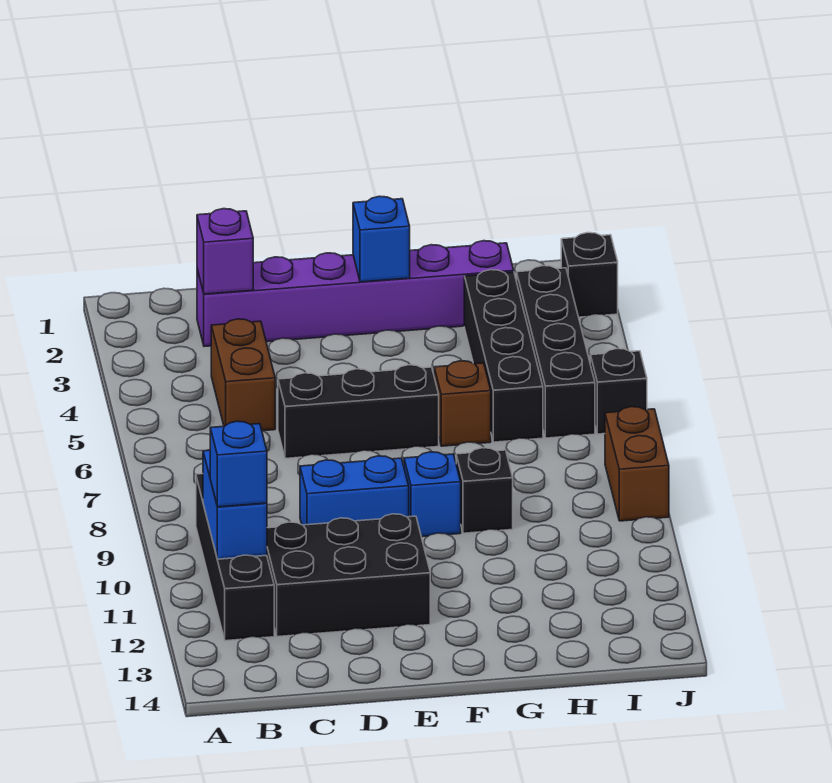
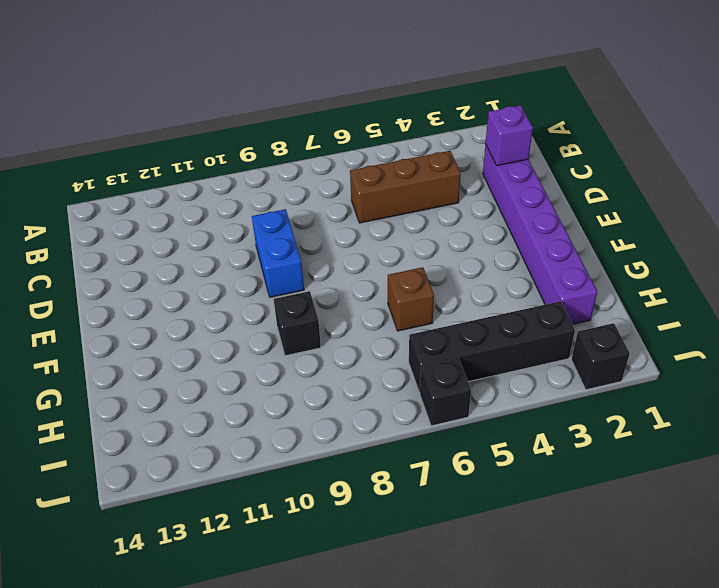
brown brick C4:C6 level 1 -> brown brick C4:C5 level 1
none -> black brick B9:B12 level 1
none -> black brick C11:E12 level 1
none -> black brick D6:F6 level 1

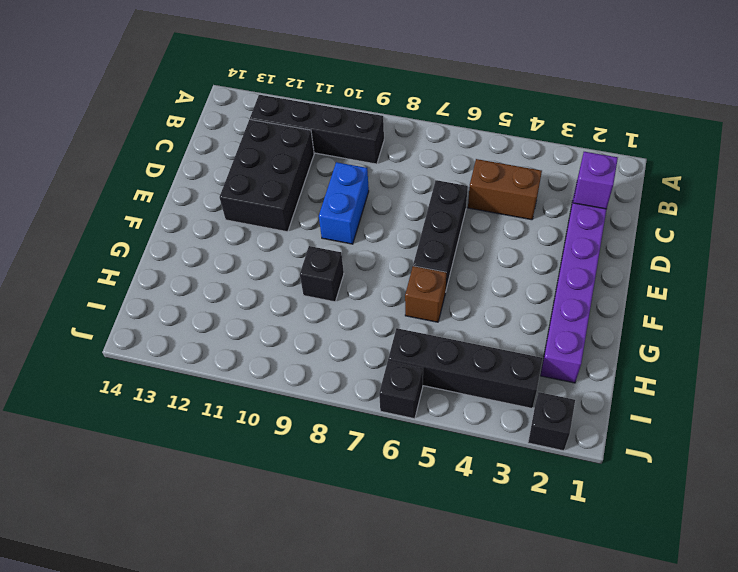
none -> blue brick F9 level 1
none -> black brick H3:H6 level 1
none -> brown brick J8:J9 level 1

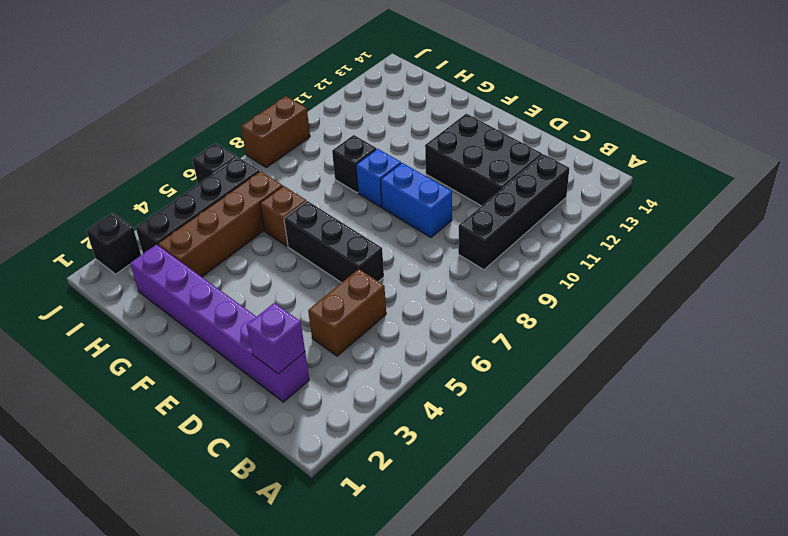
brown brick H3:H6 level 1 -> black brick H3:H6 level 1
none -> blue brick B10:B11 level 2
none -> blue brick F2 level 2
none -> blue brick B11 level 3

